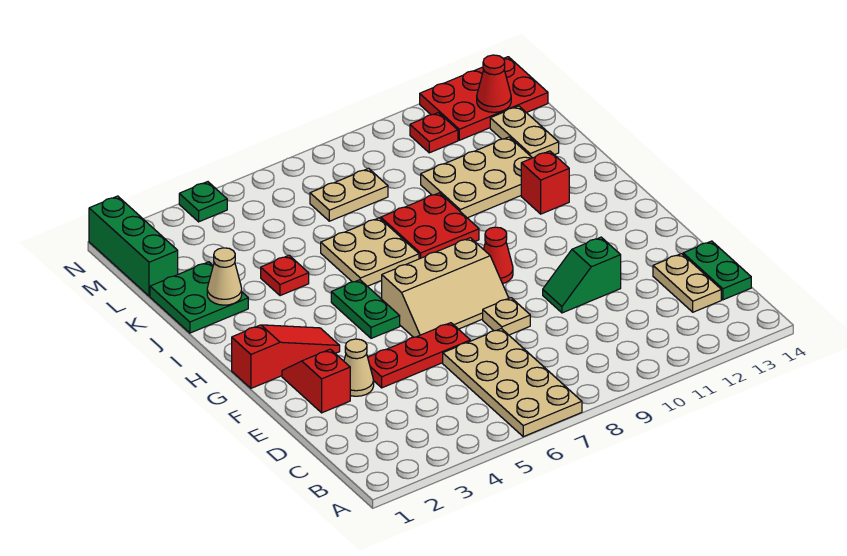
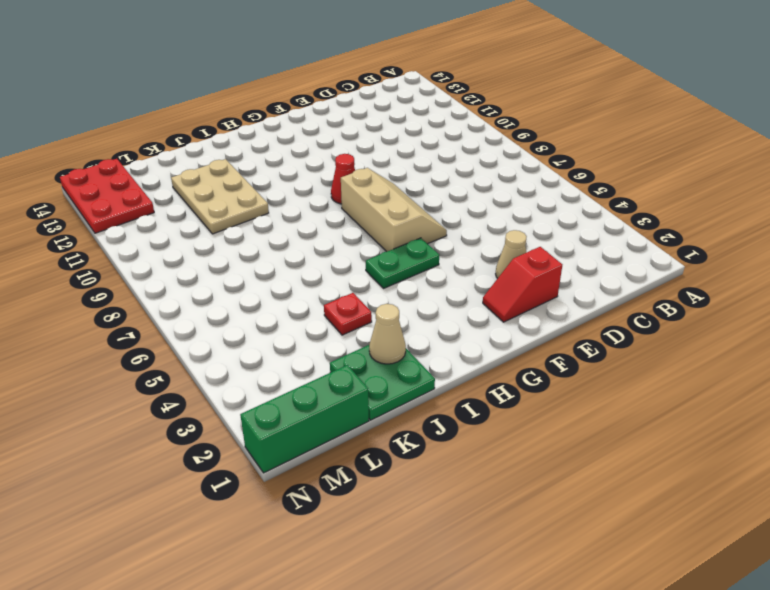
none -> tan plate A6:D7 level 1
none -> tan plate C13:D13 level 1
none -> green plate C14:D14 level 1

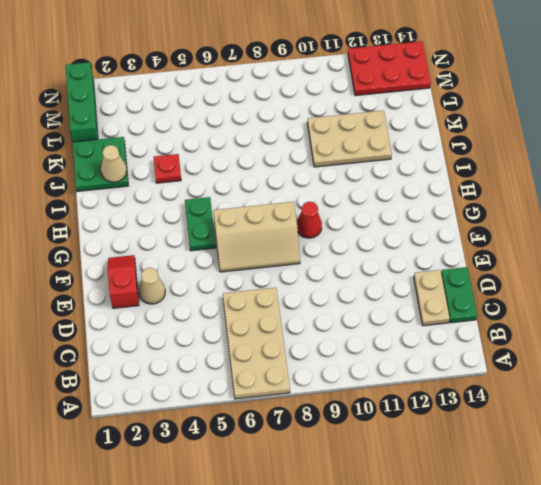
none -> red plate E4:E6 level 1
none -> tan plate E8 level 1
none -> green slope E10:E11 level 1 top 11

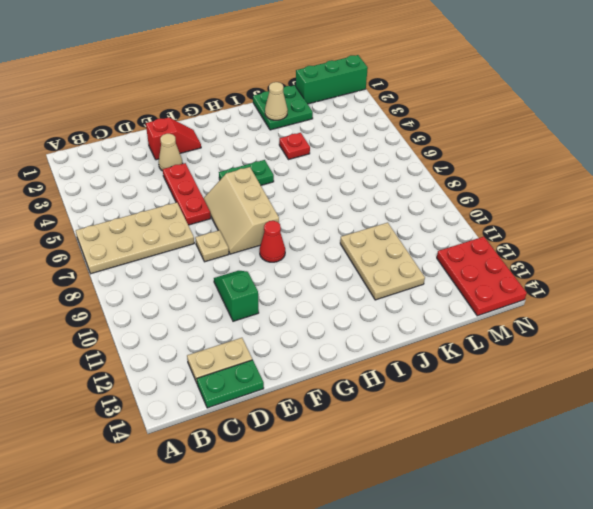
none -> red slope G1:G3 level 1 top 1
none -> tan plate I6:J7 level 1
none -> red plate I8:J9 level 1

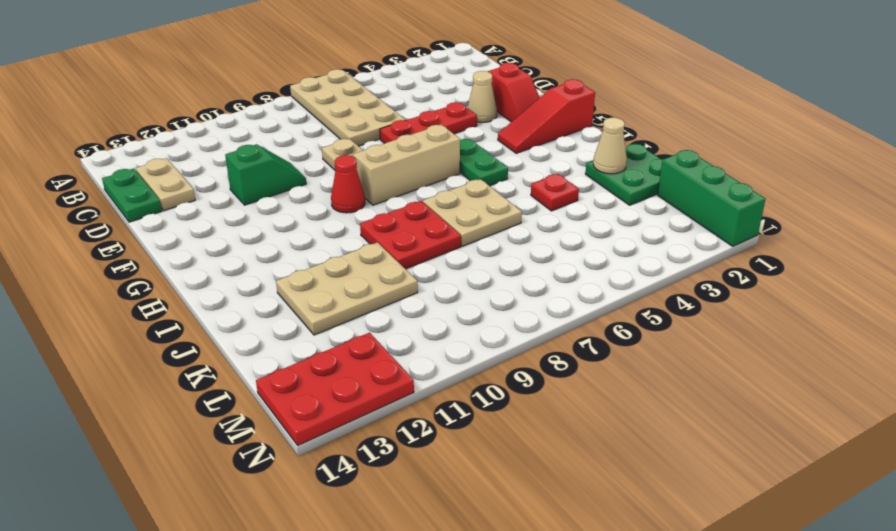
none -> red brick I12 level 1
none -> tan plate K13:L13 level 1
none -> tan plate L7:L8 level 1

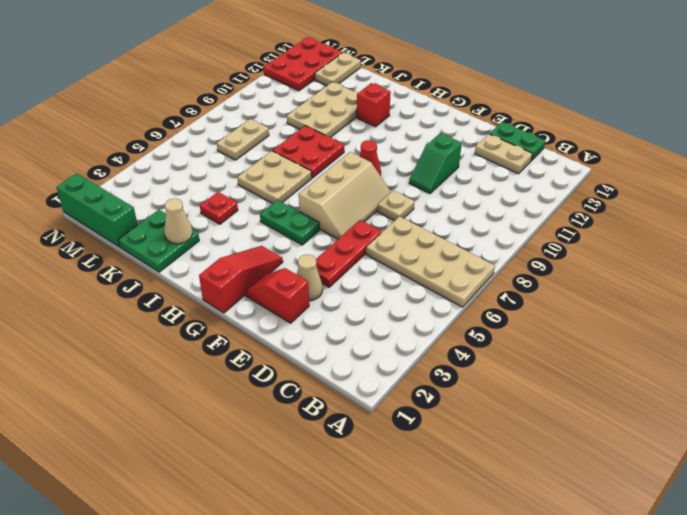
tan plate L13:L14 level 1 -> tan plate K13:L13 level 1
none -> red plate M11 level 1
none -> green plate N4 level 1
none -> red cone M13 level 2

